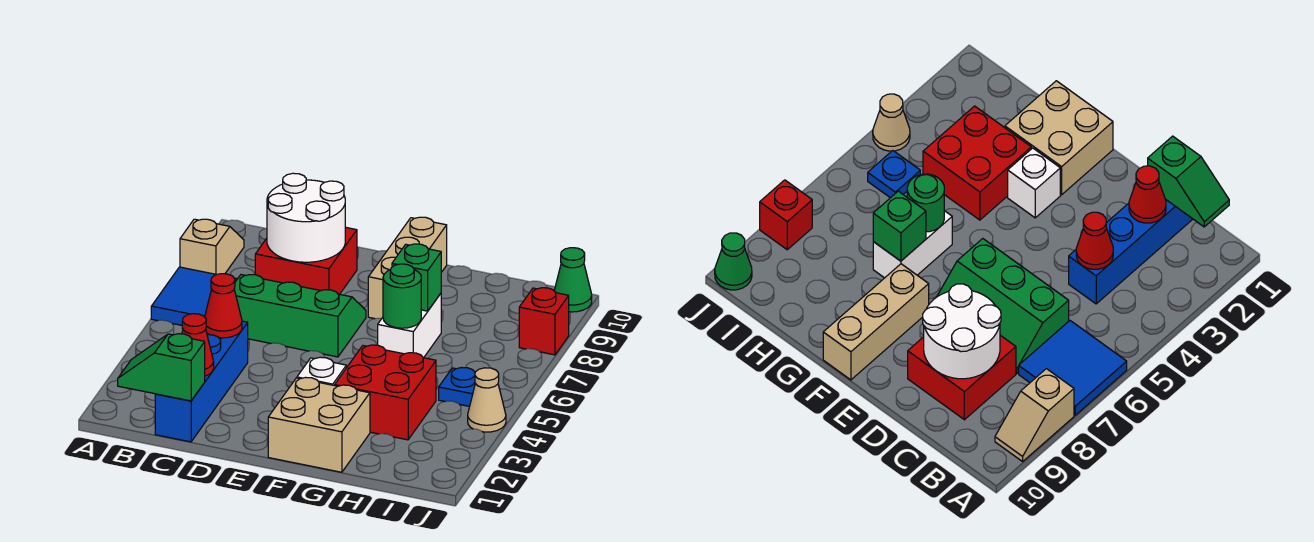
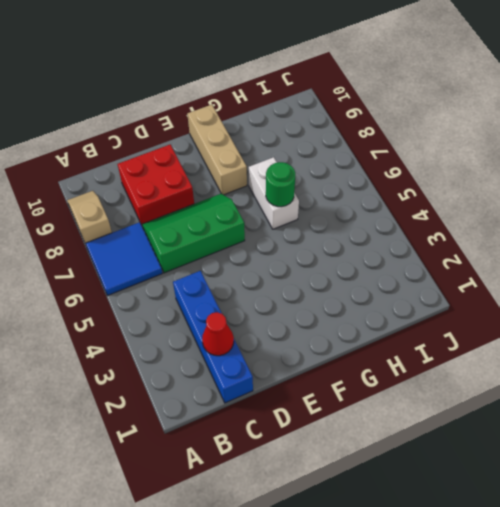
none -> tan brick F1:G2 level 1
none -> white brick F3 level 1
none -> red brick G3:H4 level 1

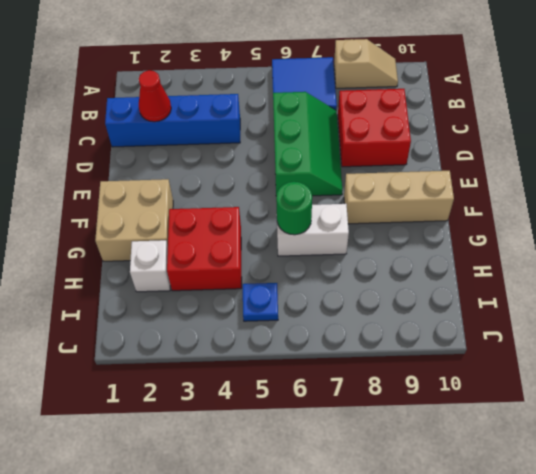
white brick H2 level 1 -> white brick F3 level 1
none -> tan cone J4 level 1
none -> red brick J8 level 1
none -> green cone J10 level 1

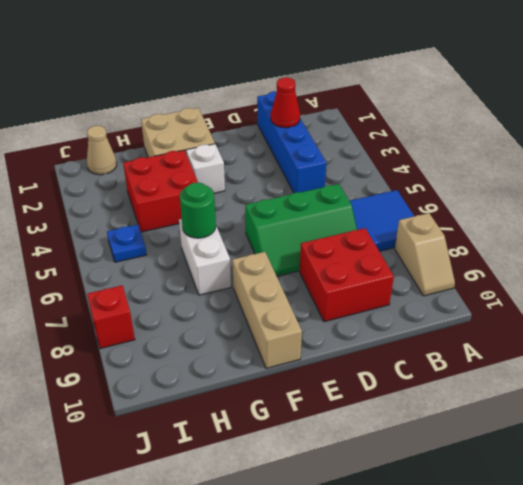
tan cone I1 level 1 -> tan cone J4 level 1
none -> green cone J10 level 1
none -> green slope B1:C1 level 2 top C
none -> red cone C4 level 2

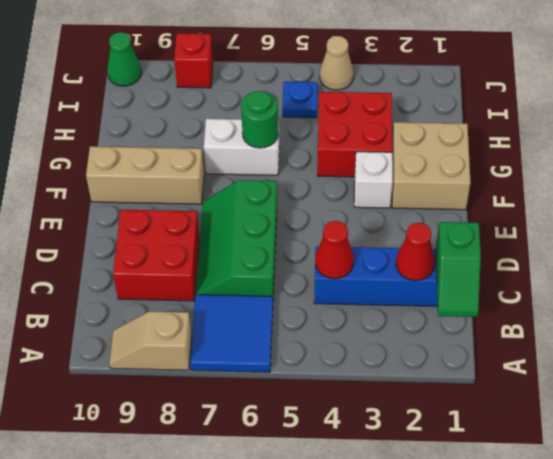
none -> white round brick C8:D9 level 2
none -> green brick G7 level 2

